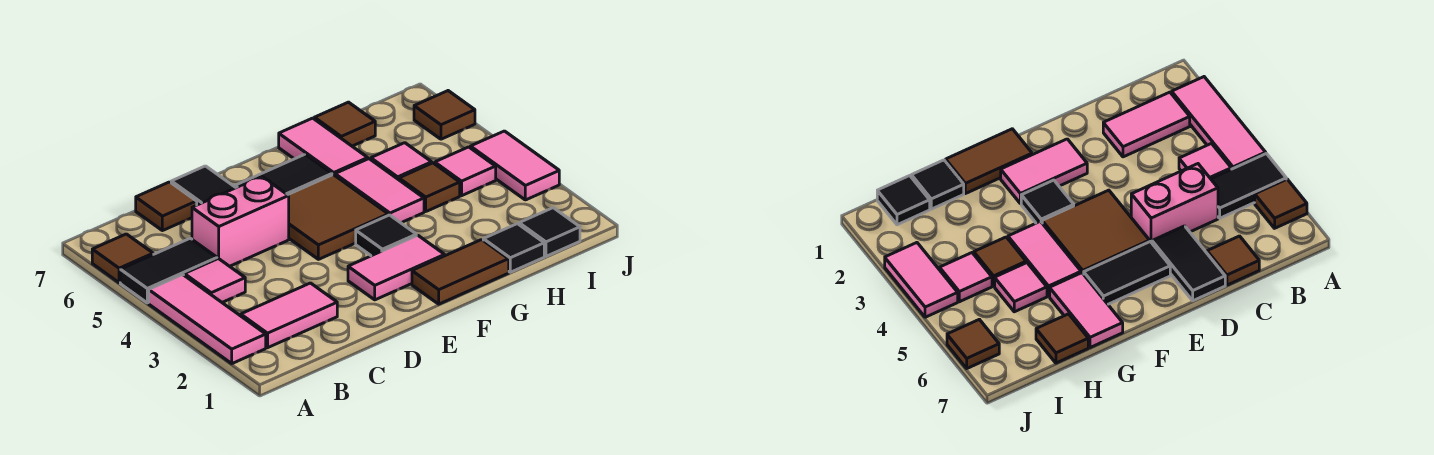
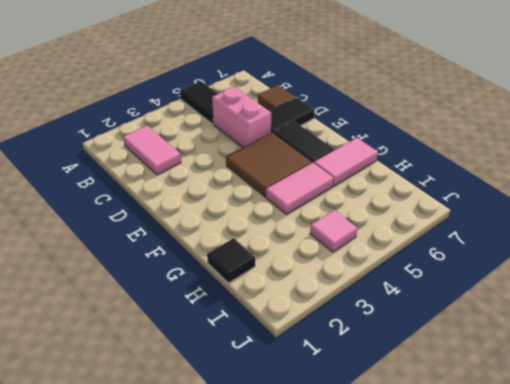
none -> pink tile A2:A4 level 1
none -> brown tile A6 level 1
none -> pink tile B4 level 1

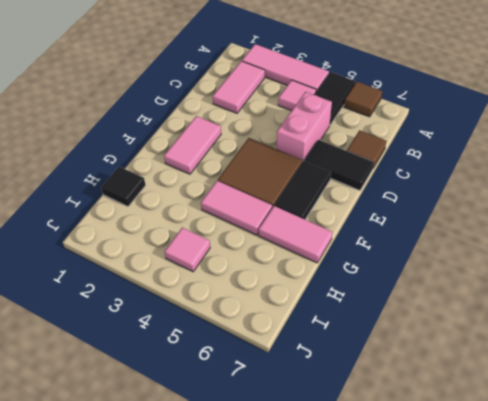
none -> brown tile F1:G1 level 1
none -> black tile F3 level 1
none -> brown tile H4 level 1

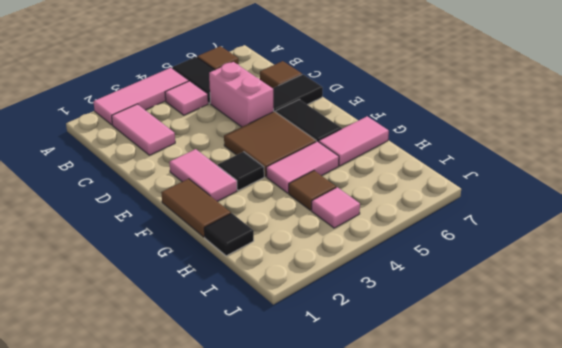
none -> pink tile H5 level 1
none -> brown tile H7 level 1
none -> black tile I1 level 1

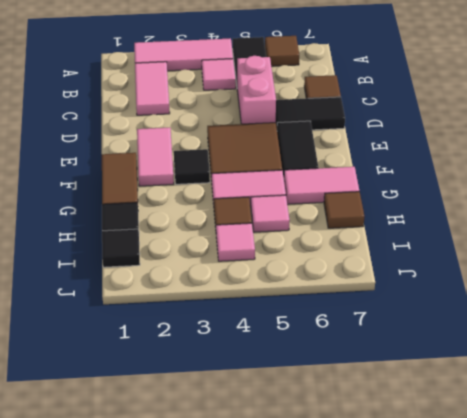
none -> pink tile J3:J4 level 1
none -> brown tile J6 level 1

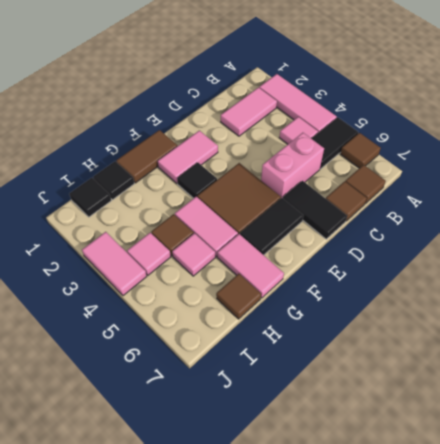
brown tile B7 level 1 -> brown tile J6 level 1

